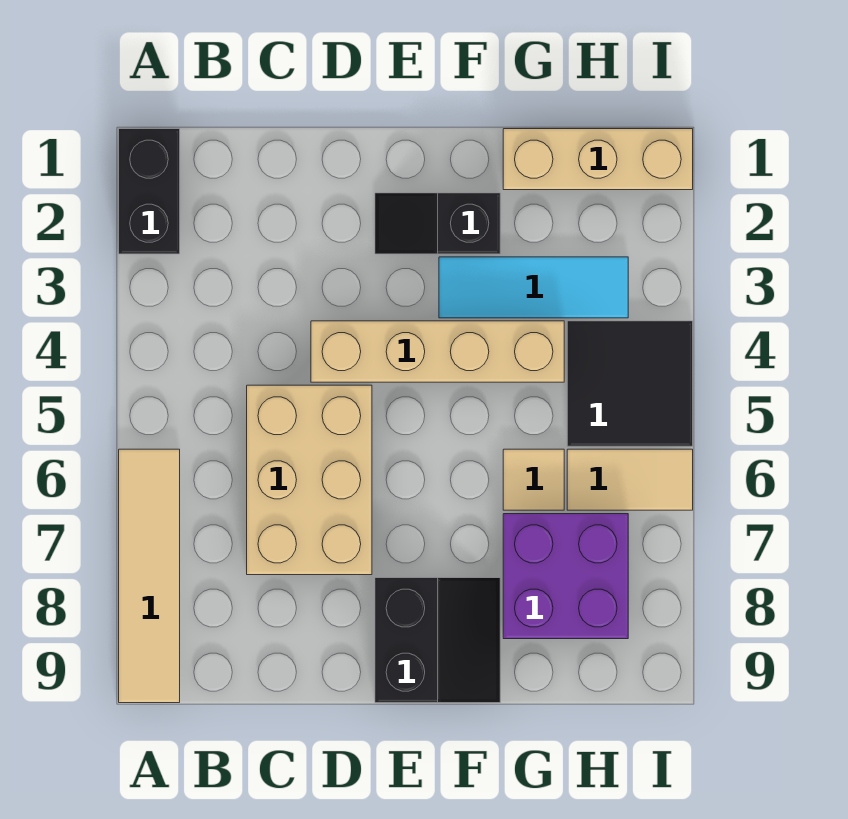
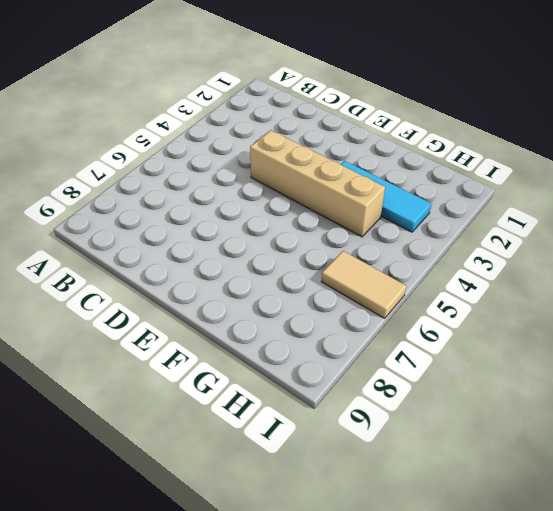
none -> black brick A1:A2 level 1
none -> tan tile A6:A9 level 1
none -> tan brick C5:D7 level 1

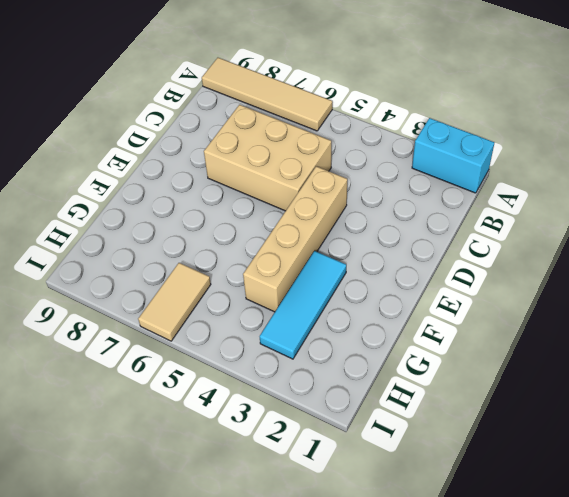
cyan brick A1:A2 level 1 -> black brick A1:A2 level 1
none -> black slope E2:F2 level 1 top F
none -> black slope E8:F9 level 1 top E
none -> tan brick G1:I1 level 1

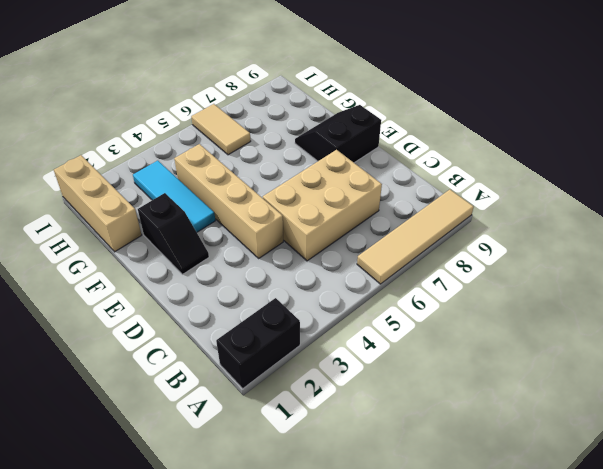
none -> tan tile G6 level 1
none -> purple brick G7:H8 level 1
none -> black tile H4:I5 level 1

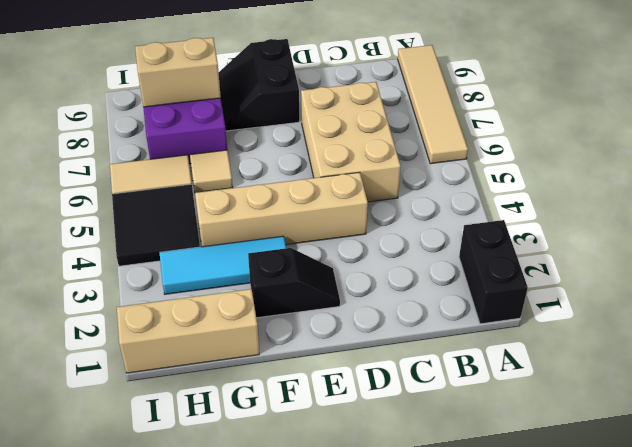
tan brick G8:H8 level 2 -> none

